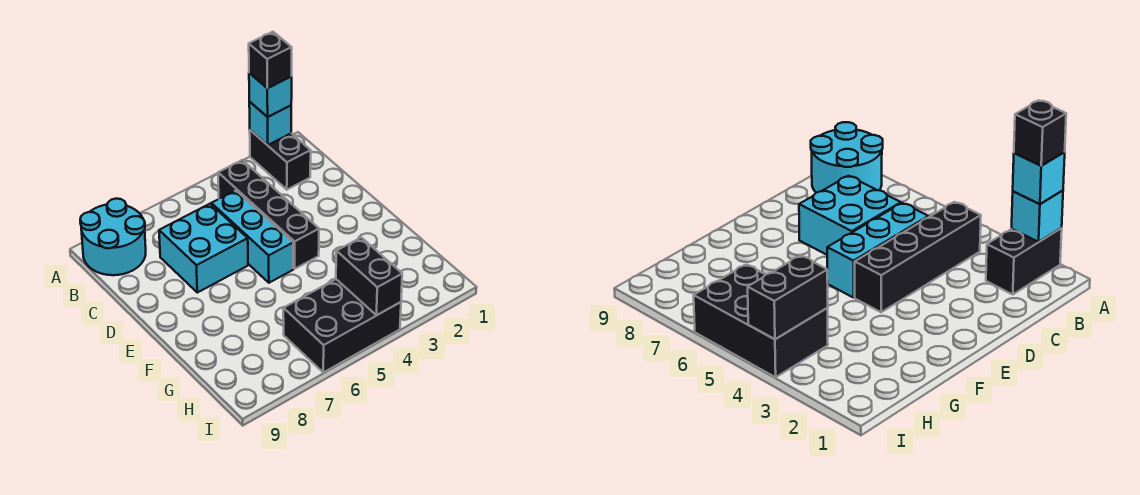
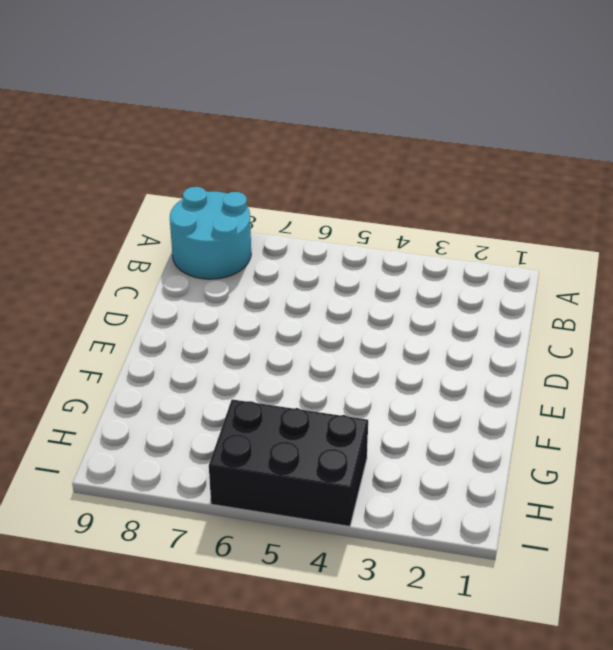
none -> black brick A2:B2 level 1
none -> black brick B4:E4 level 1

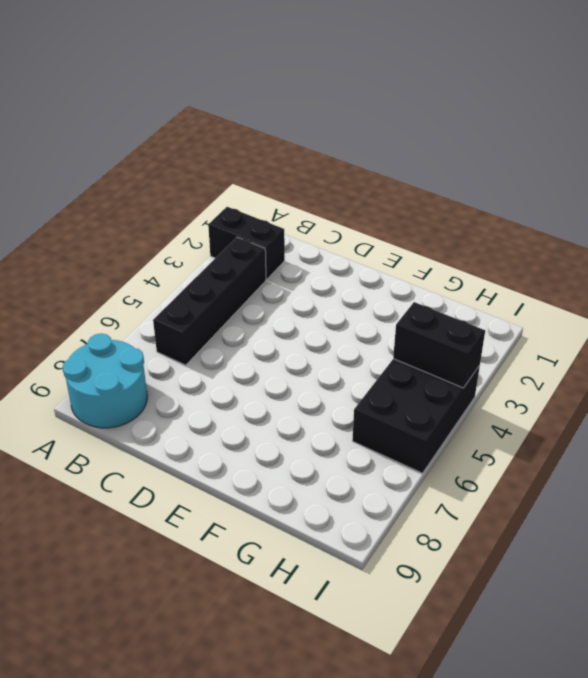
black brick B3:B6 level 1 -> black brick B4:E4 level 1
none -> cyan brick C5:E5 level 1
none -> cyan brick C6:D7 level 1

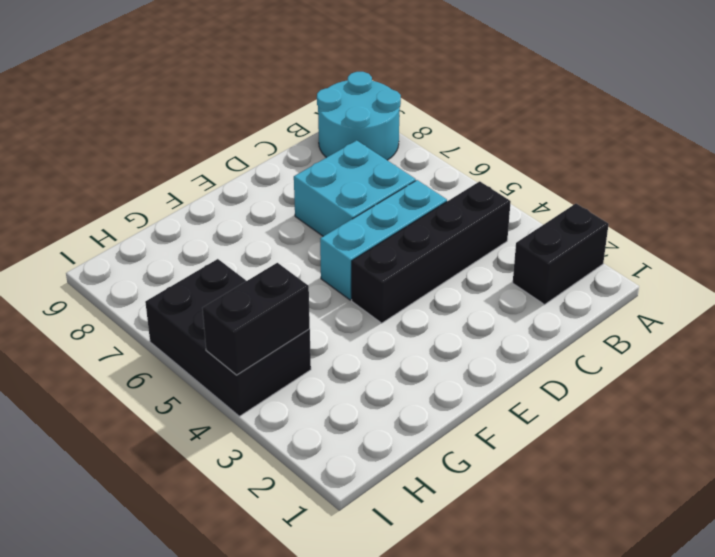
none -> cyan brick A2 level 2
none -> cyan brick A2 level 3

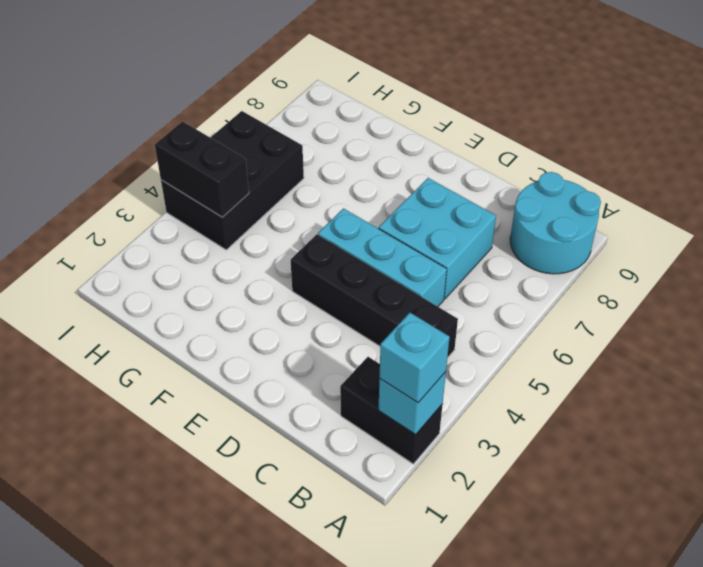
none -> black brick A2 level 4

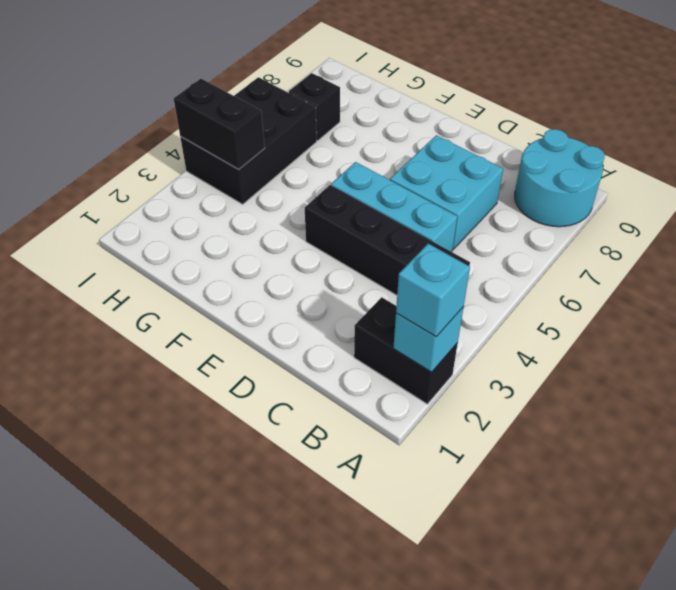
black brick H7 level 1 -> black brick A2 level 4

